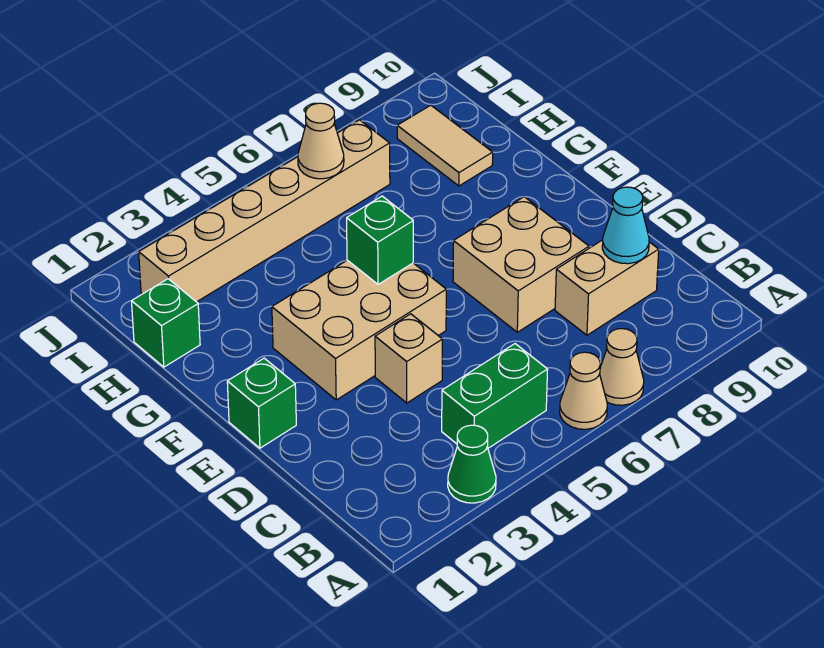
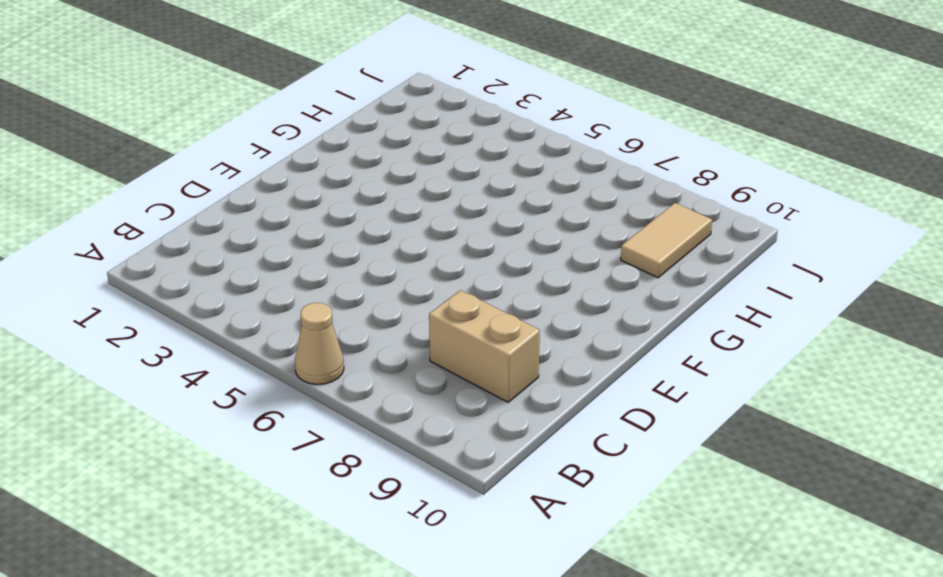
none -> green cone A3 level 1
none -> tan cone A7 level 1
none -> green brick B4:B5 level 1

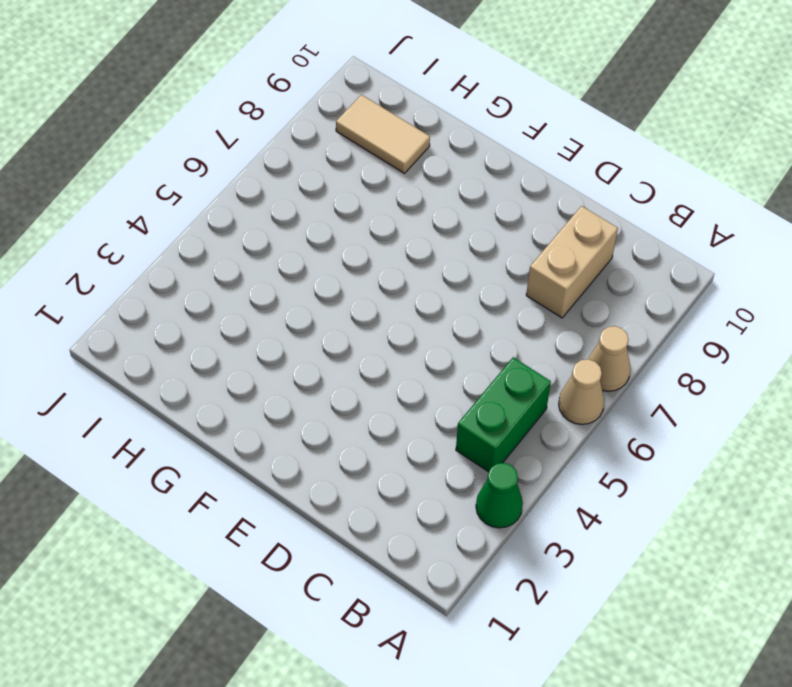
none -> tan brick D4 level 1
none -> tan brick D7:E8 level 1
none -> green brick E1 level 1

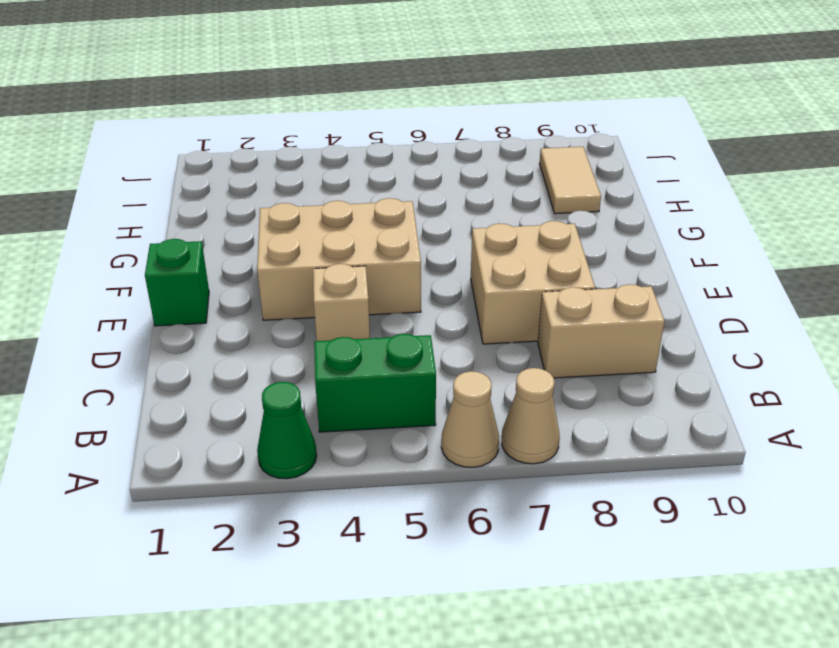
none -> green brick H1 level 1
none -> tan brick I2:I7 level 1
none -> cyan cone C9 level 2

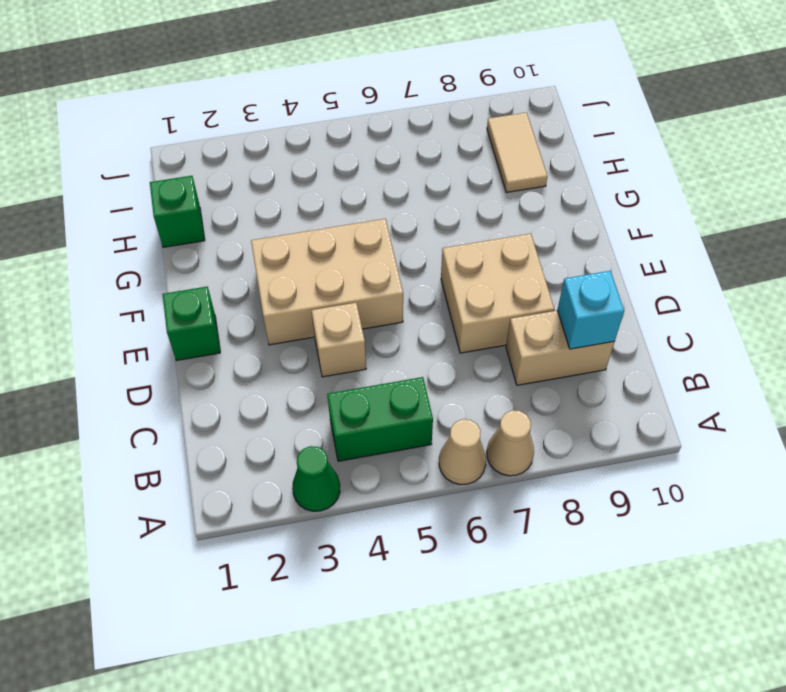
cyan brick C9 level 2 -> cyan cone C9 level 2
none -> tan brick I2:I7 level 1
none -> green brick F5 level 2
none -> tan cone I6 level 2

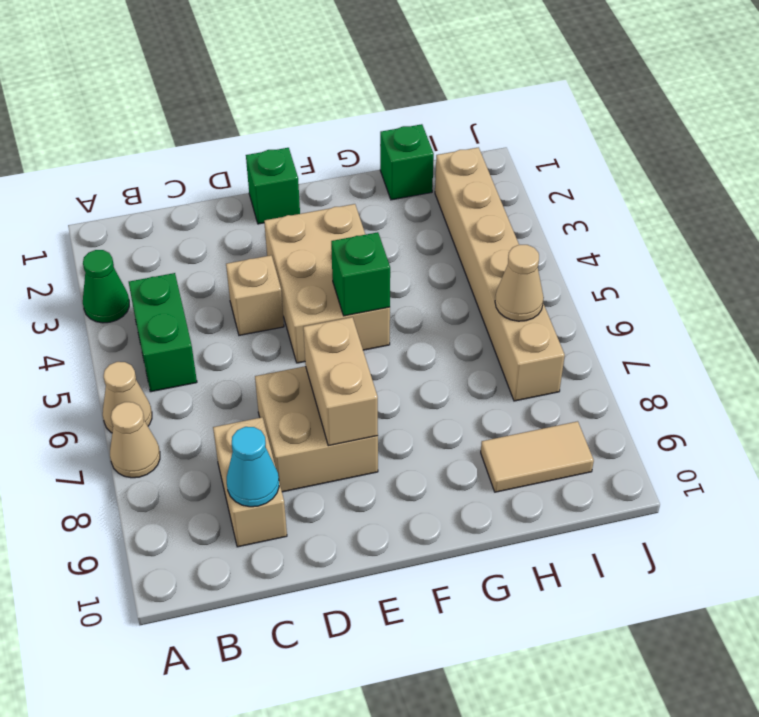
tan brick E7:E8 level 2 -> none

